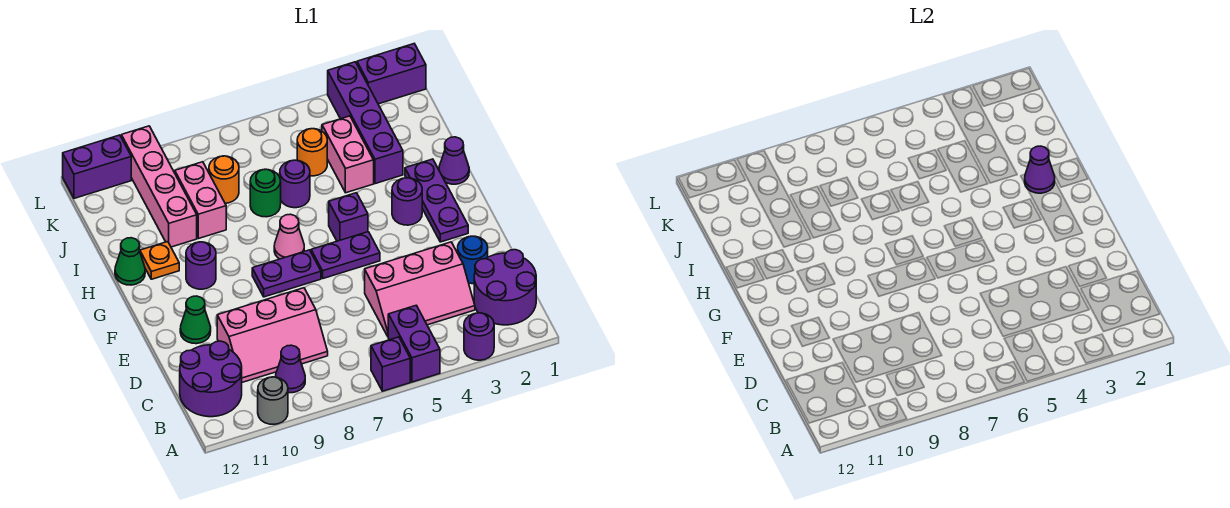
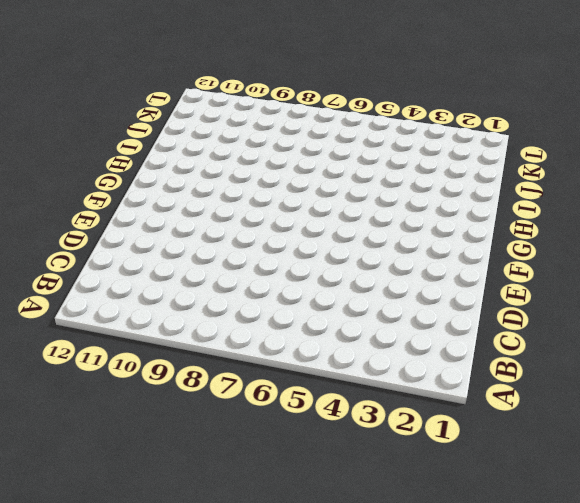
none -> purple round brick A3 level 1
none -> purple brick A5:B5 level 1
none -> purple brick A6 level 1
none -> grey round brick A10 level 1

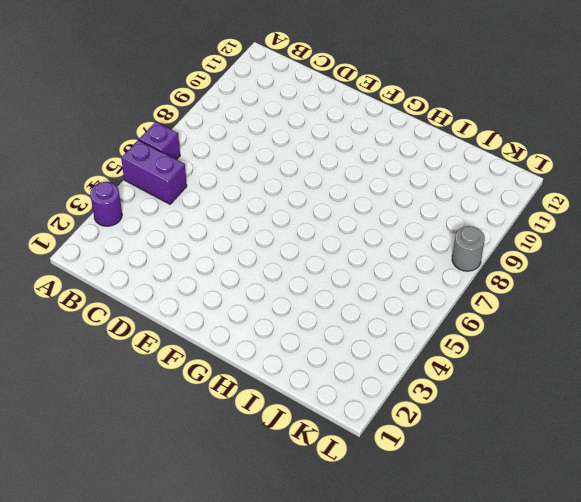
grey round brick L8 level 1 -> grey round brick A10 level 1
none -> purple round brick B1:C2 level 1
none -> purple cone B9 level 1
none -> purple round brick B11:C12 level 1
none -> pink slope C3:D5 level 1 top D

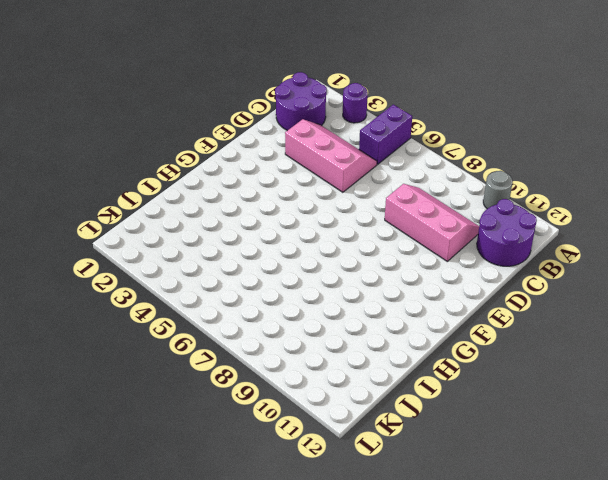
none -> purple brick A6 level 1
none -> purple cone B9 level 1
none -> blue round brick D2 level 1
none -> green cone E11 level 1

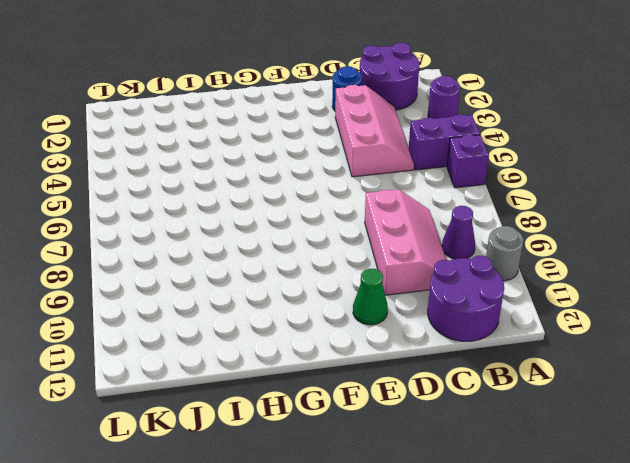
none -> purple plate F2:H2 level 1
none -> purple plate F5:F6 level 1
none -> purple plate F7:F8 level 1
none -> purple round brick G3 level 1

